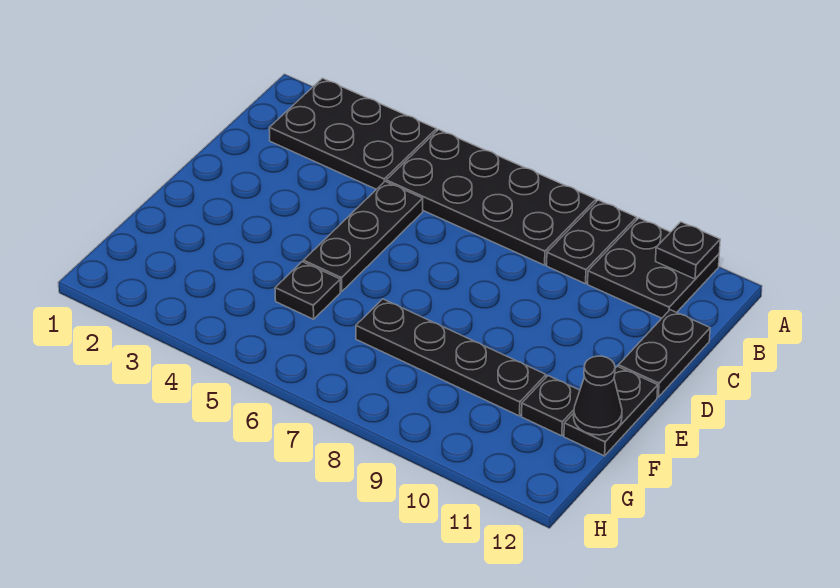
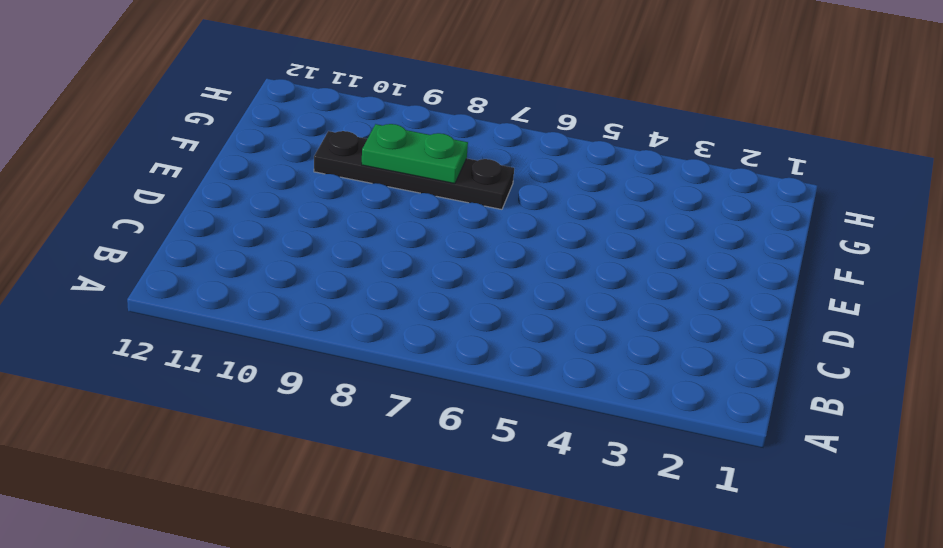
green plate F8:F9 level 2 -> none
none -> black plate A2:B4 level 1
none -> black plate A5:B8 level 1
none -> black plate A9:B9 level 1

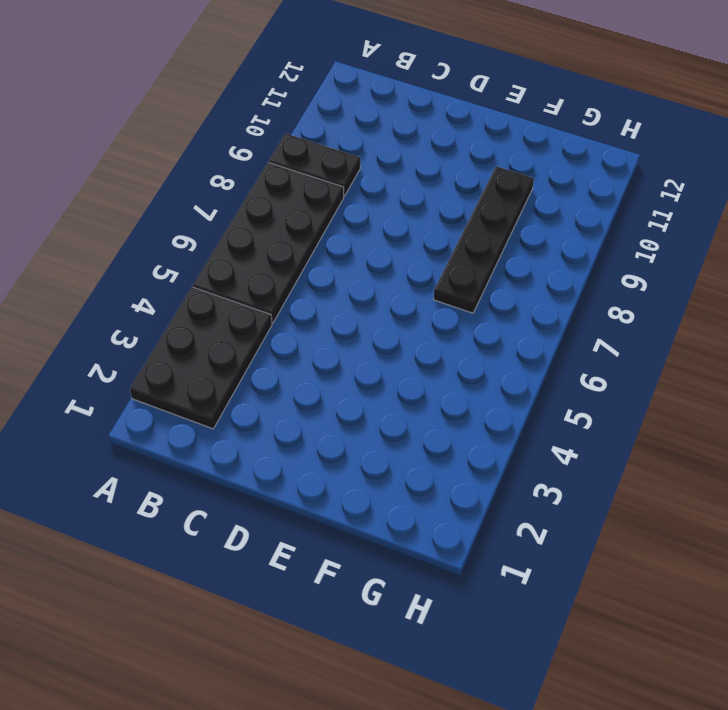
none -> black plate A10:B11 level 1
none -> black plate C5:E5 level 1
none -> black plate C12:D12 level 1

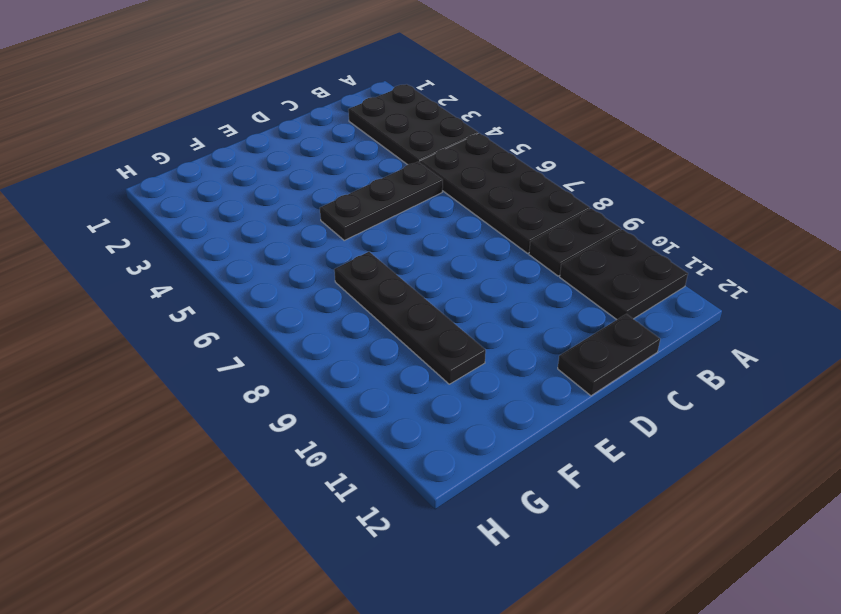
none -> black plate E12:F12 level 1
none -> black plate F5 level 1
none -> black plate F11 level 1

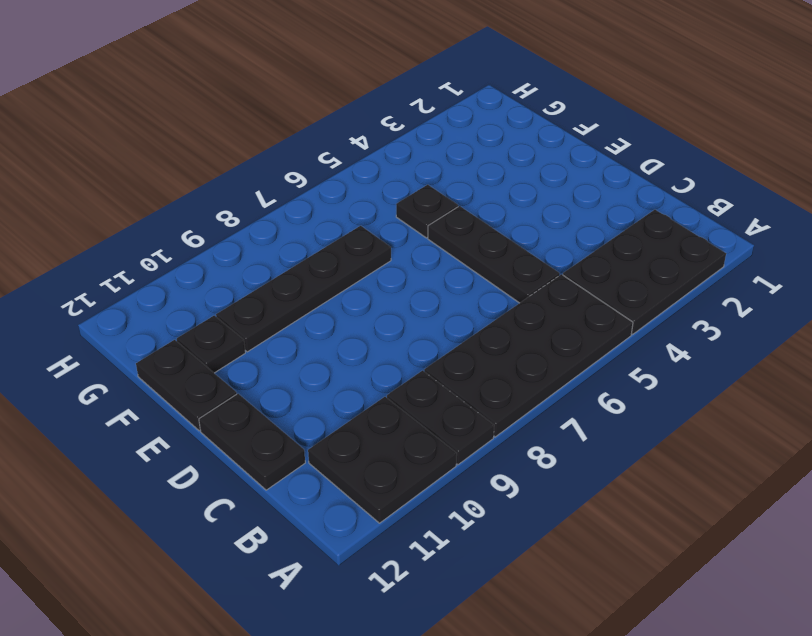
none -> black plate A11 level 2
none -> black cone F12 level 2

